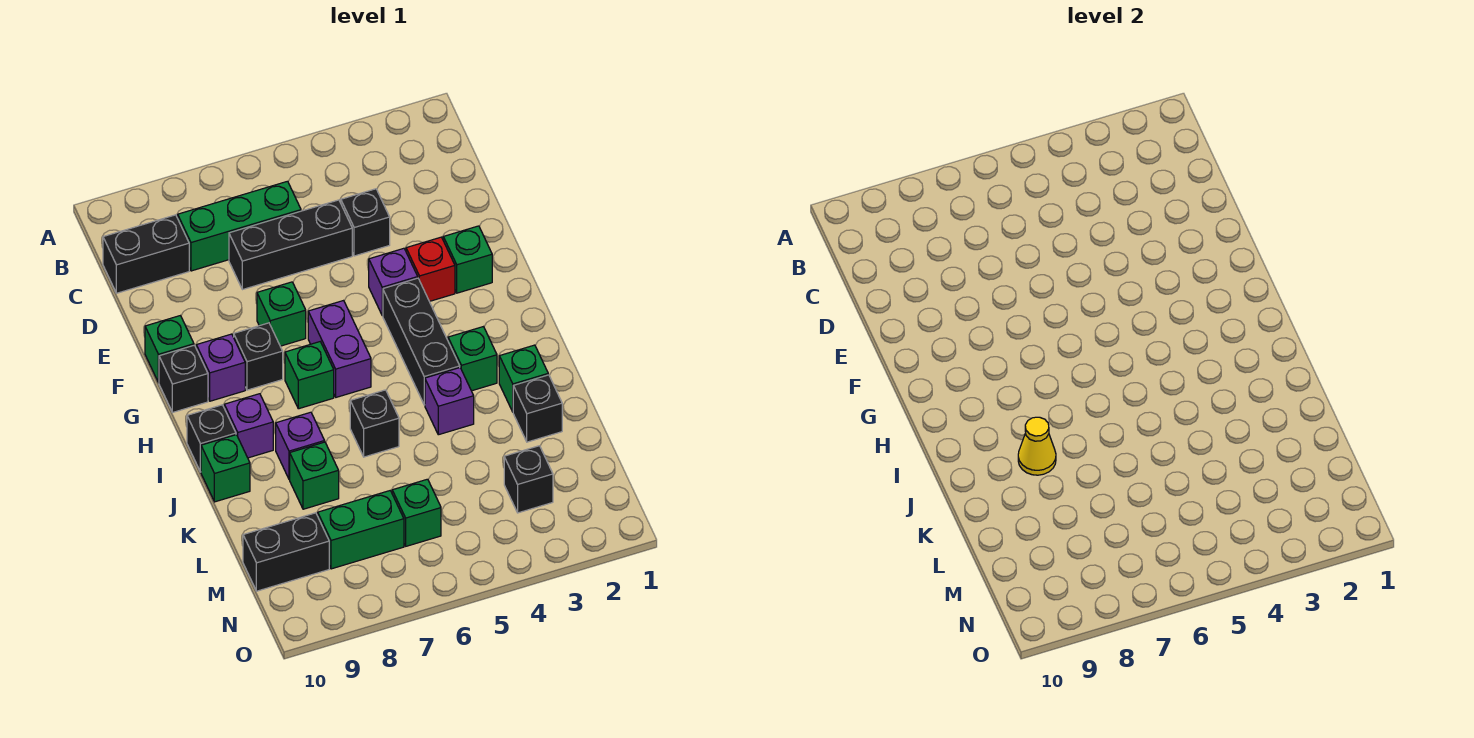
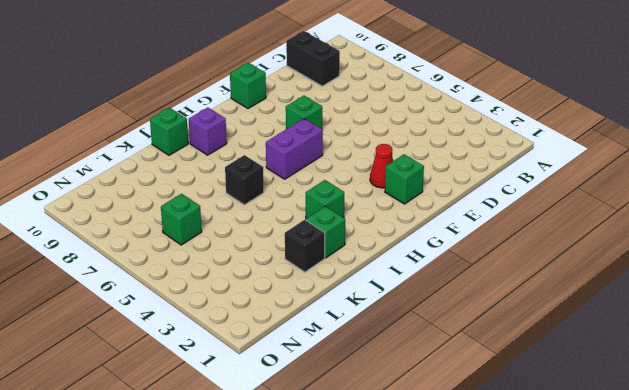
red cone F3 level 1 -> red brick F3 level 1
none -> green brick C6:C8 level 1
none -> black brick D4 level 1
none -> black brick D5:D7 level 1
none -> purple brick F4 level 1

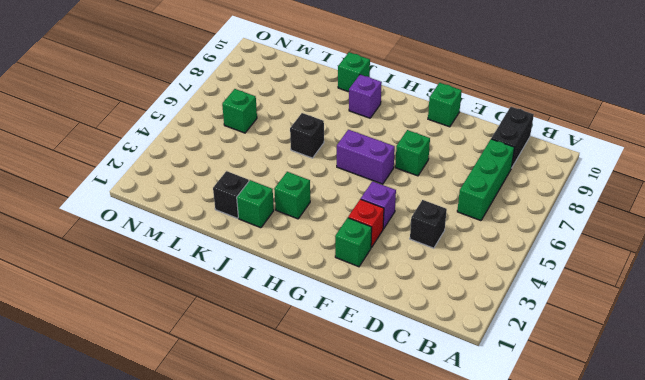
none -> black brick D5:D7 level 1
none -> black brick G4:I4 level 1
none -> black brick G8 level 1
none -> purple brick G9 level 1

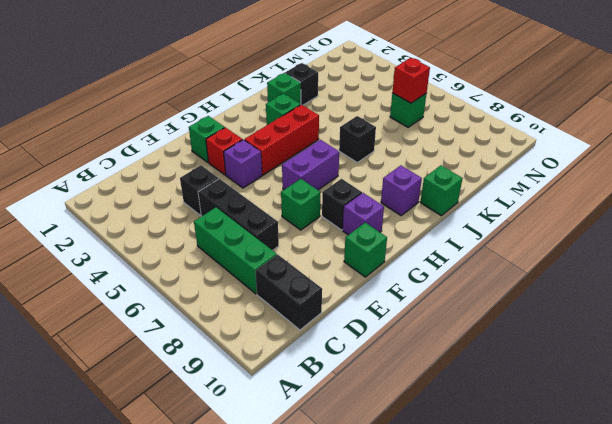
red brick G4:I4 level 1 -> black brick G4:I4 level 1
red brick M6 level 2 -> none
none -> black brick G10 level 1
none -> green brick H7 level 1
none -> black brick I10 level 1
none -> purple brick J4 level 1

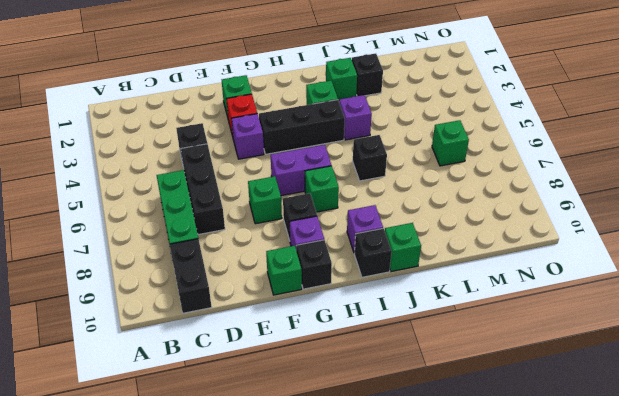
none -> purple brick J8 level 1
none -> green brick K8 level 1
none -> black brick M3 level 1
none -> green brick M7:M8 level 1

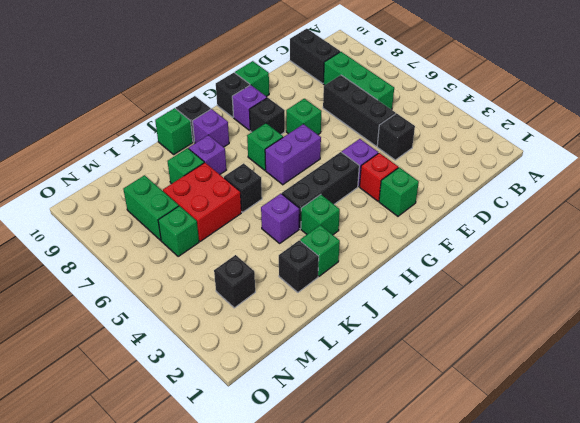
red brick K6:L7 level 1 -> none
none -> black brick M9:M10 level 1
none -> yellow cone J8 level 2

